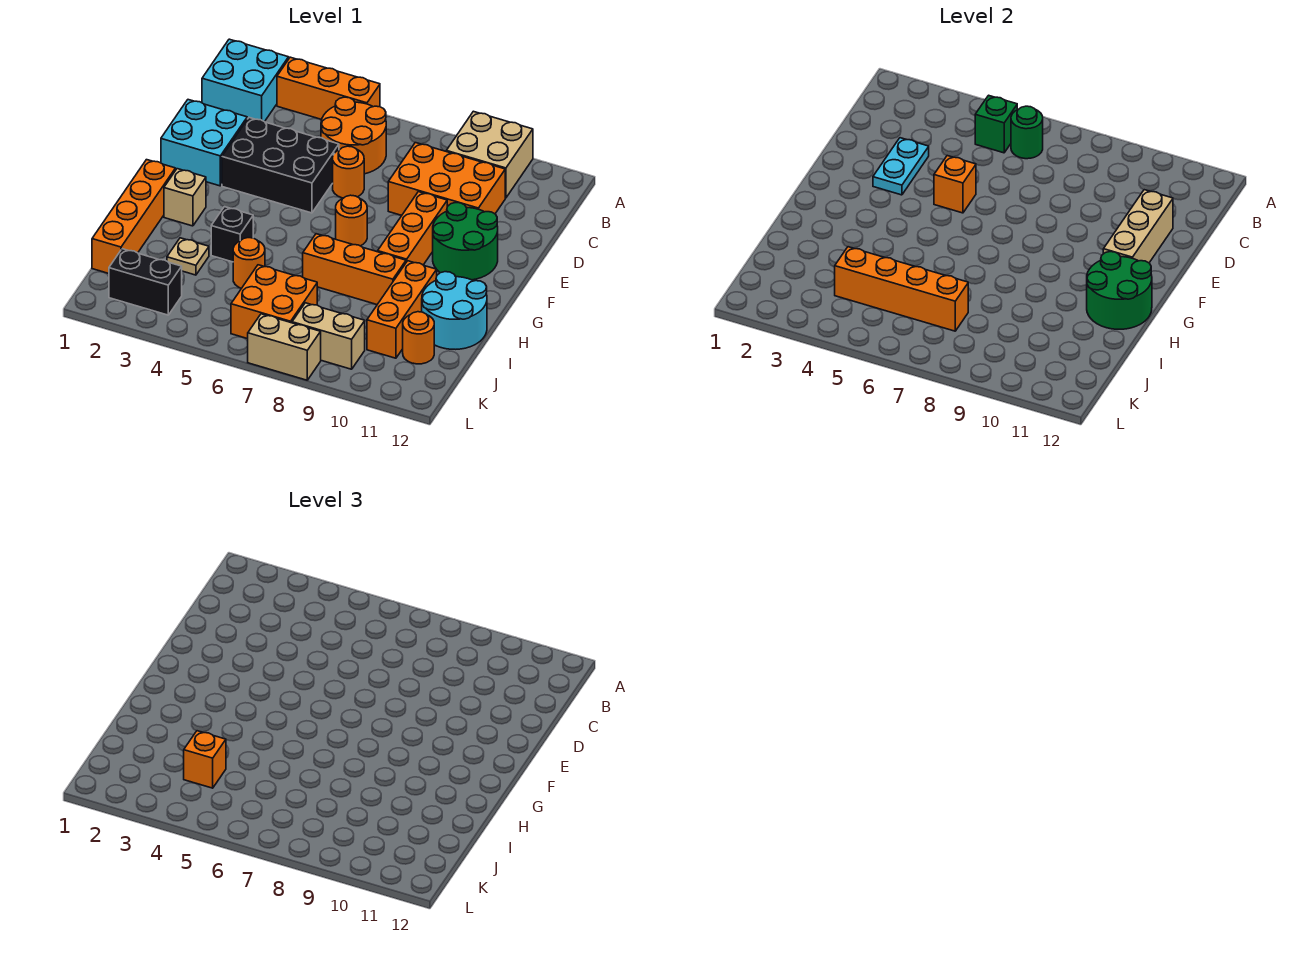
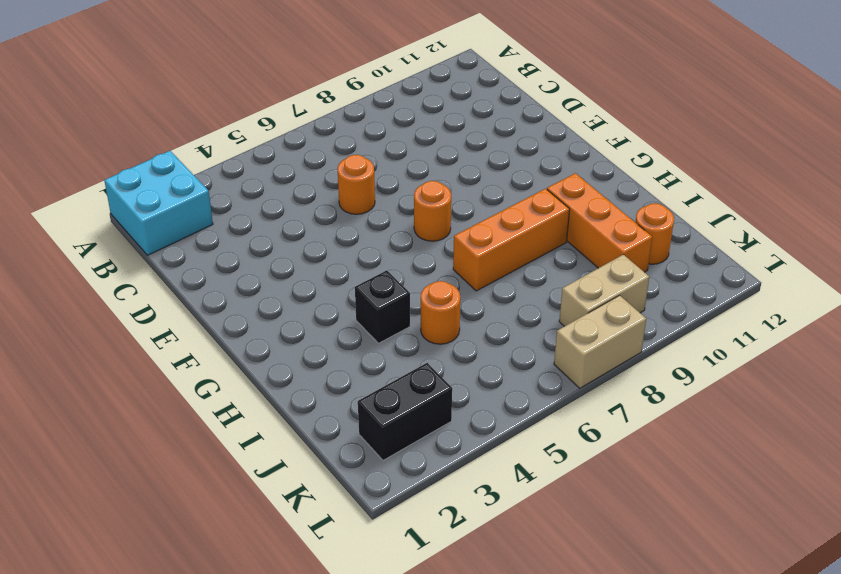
none -> orange brick A3:A5 level 1
none -> tan brick A9:B10 level 1
none -> orange round brick B5:C6 level 1
none -> orange brick C8:D10 level 1

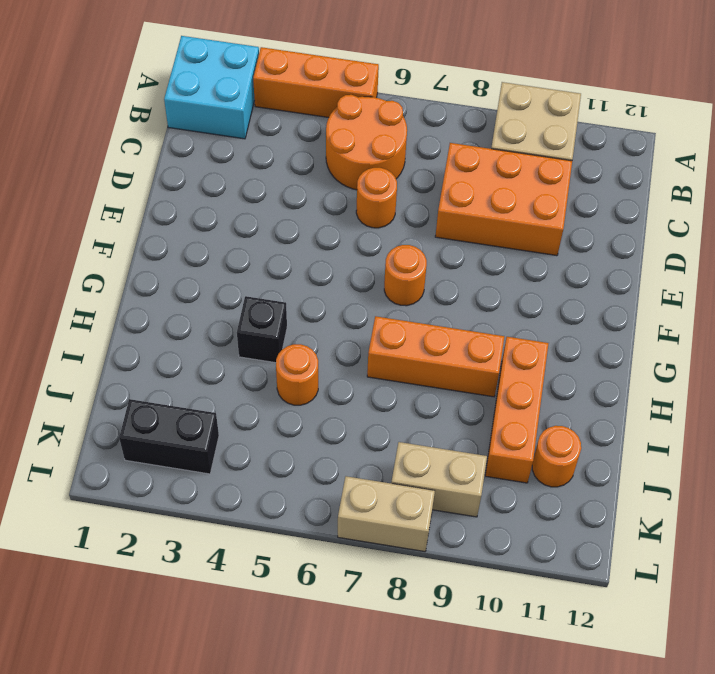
none -> cyan brick D1:E2 level 1
none -> black brick D3:E5 level 1
none -> orange brick E9:G9 level 1
none -> green round brick E10:F11 level 1

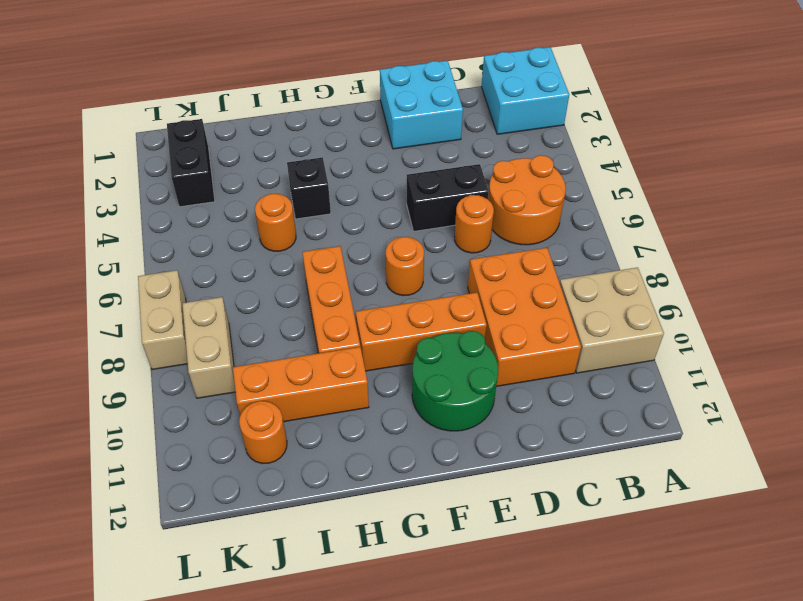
black brick D5:E5 level 1 -> black brick D3:E5 level 1
none -> orange brick A3:A5 level 1
none -> orange brick G1:J1 level 1
none -> tan brick G2 level 1
none -> cyan round brick H11:I12 level 1

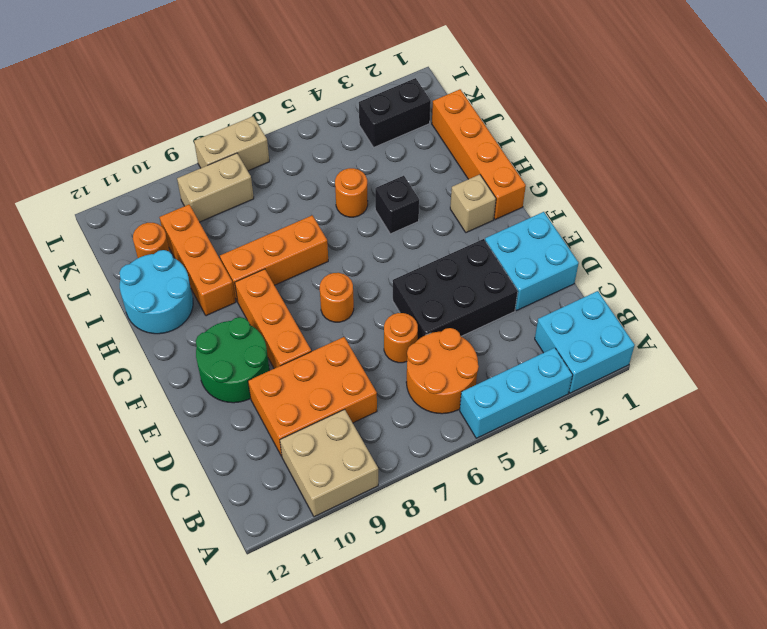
cyan brick A3:A5 level 1 -> orange brick A3:A5 level 1
none -> tan plate I3 level 1
none -> orange brick J6:K7 level 1
none -> green brick B5 level 2
none -> green round brick B6 level 2

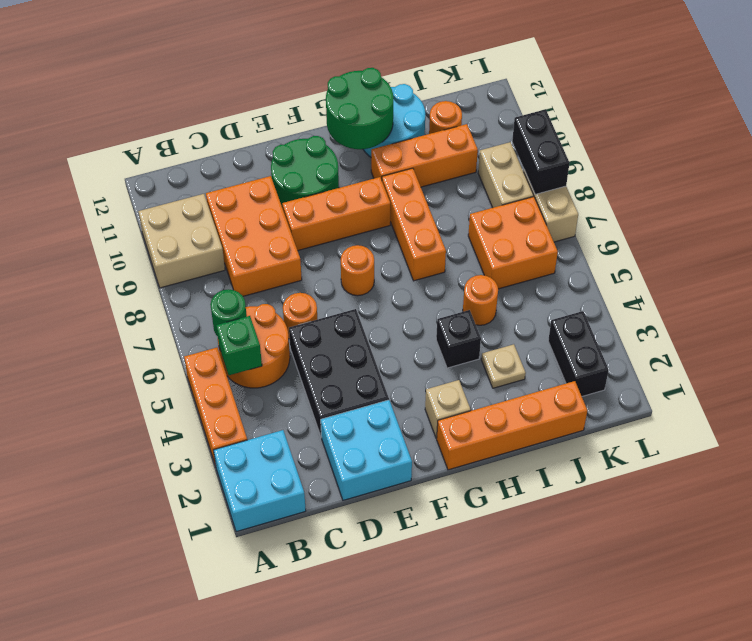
black brick L8:L9 level 2 -> none
none -> cyan plate D3:E3 level 2
none -> tan brick D11:F11 level 2
none -> orange brick E5 level 2
none -> orange brick J4:J7 level 2

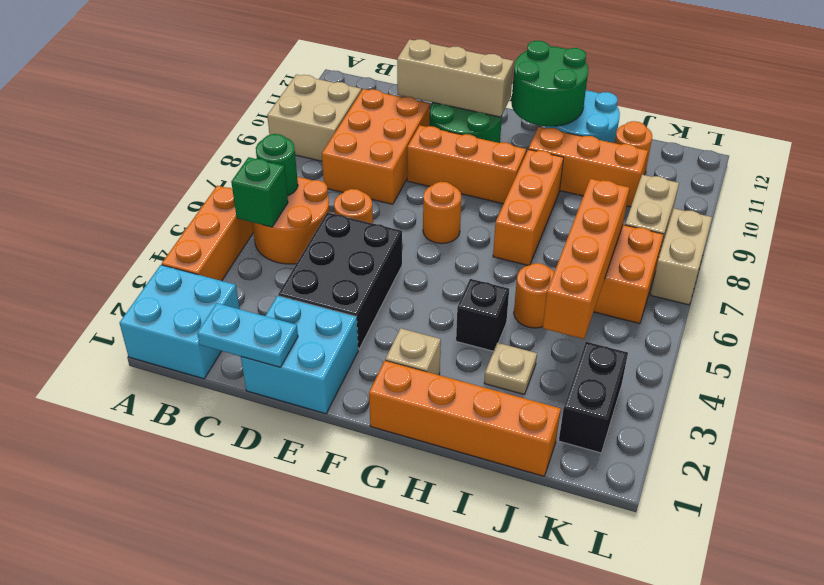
cyan plate C1:D1 level 2 -> cyan plate D3:E3 level 2
none -> orange brick E5 level 2
none -> orange brick J4 level 3

